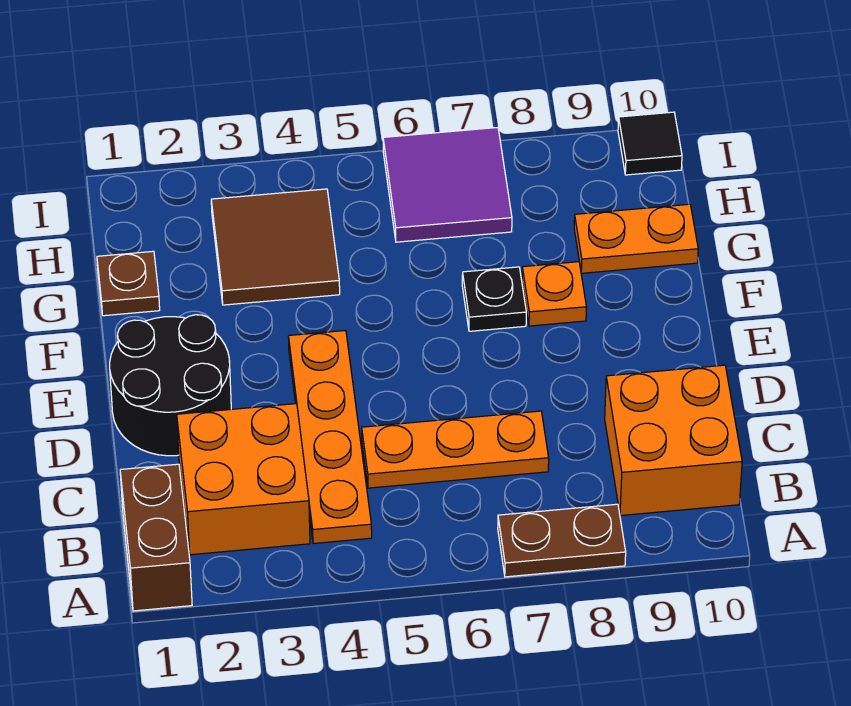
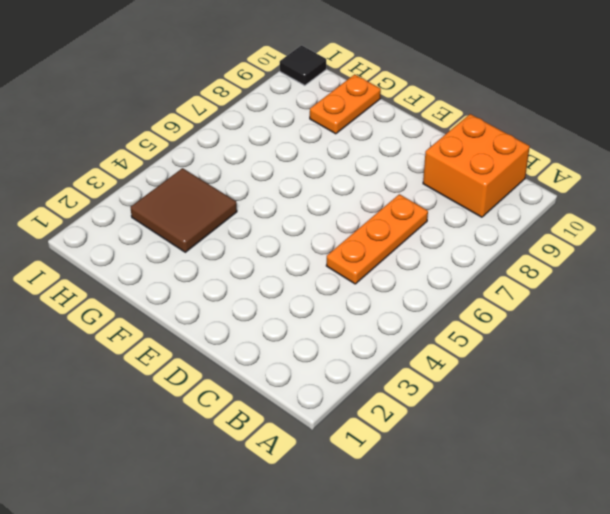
none -> brown brick A1:B1 level 1
none -> brown plate A7:A8 level 1
none -> orange brick B2:C3 level 1

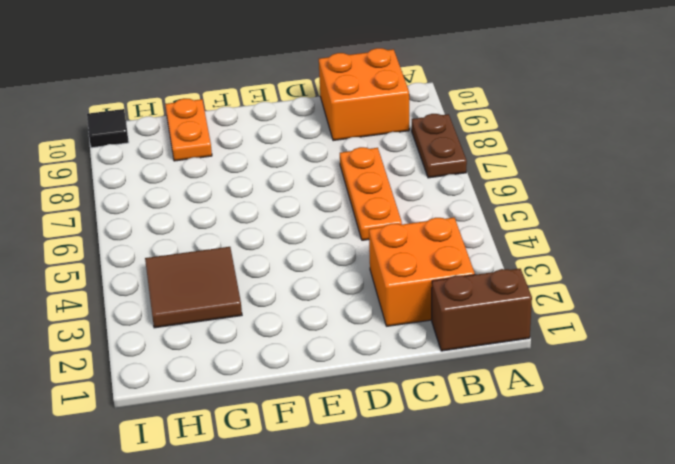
none -> orange plate B4:E4 level 1
none -> black round brick D1:E2 level 1
none -> black plate F7 level 1

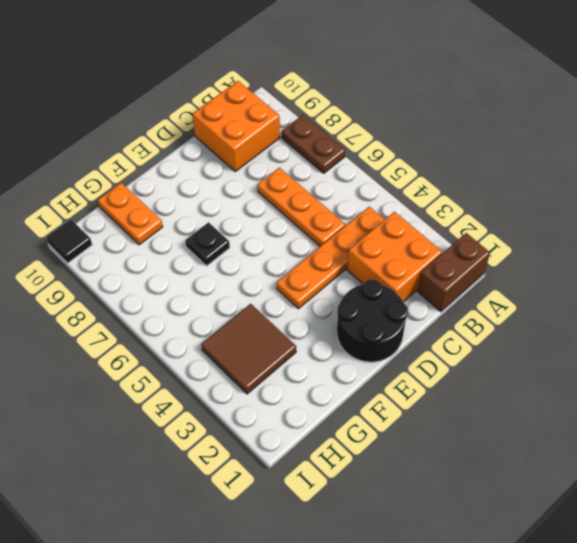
none -> orange plate F8 level 1
none -> brown plate G1 level 1
none -> purple tile H6:I7 level 1

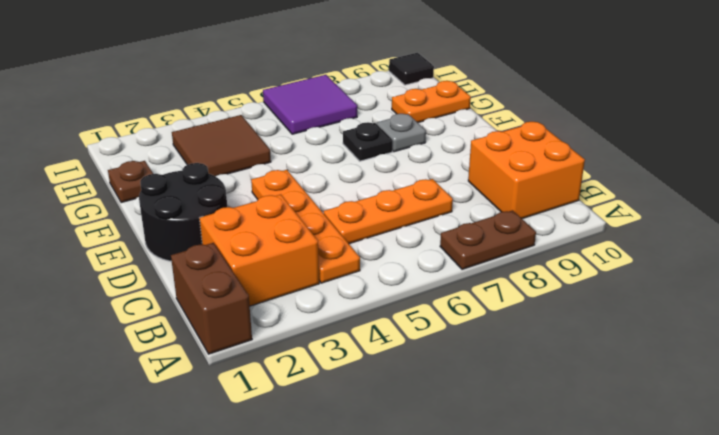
grey plate F8 level 1 -> orange plate F8 level 1

